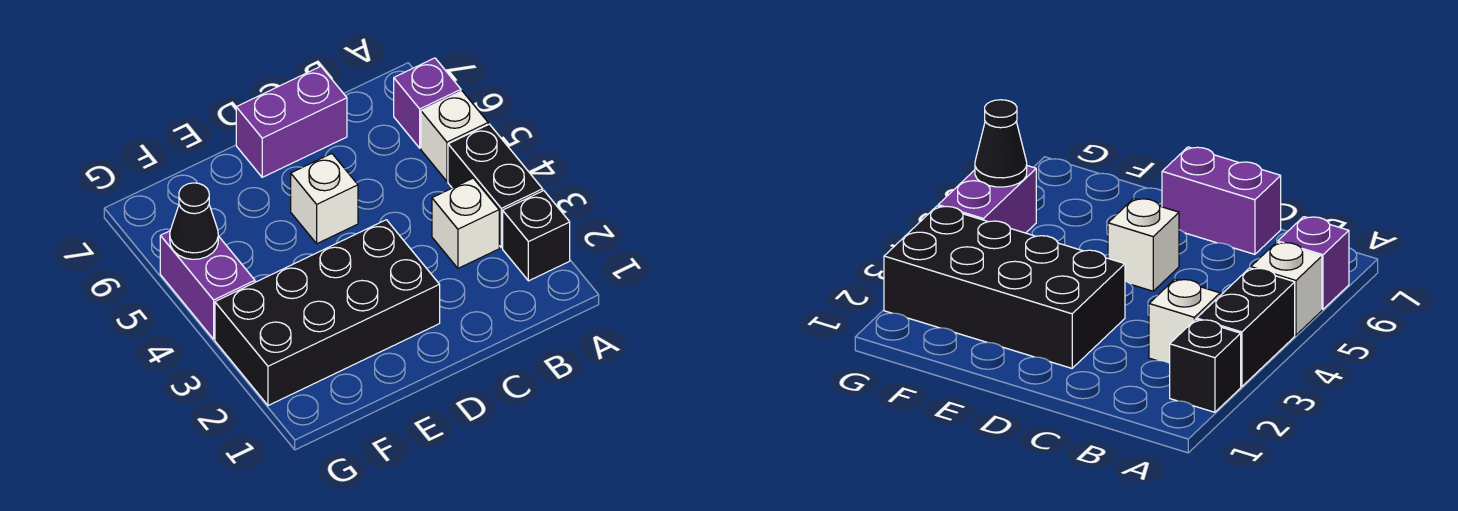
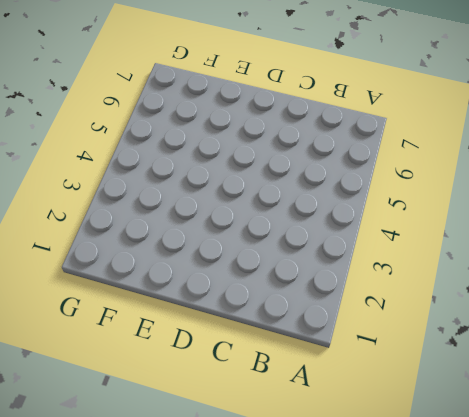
none -> black brick A2 level 1
none -> black brick A3:A4 level 1

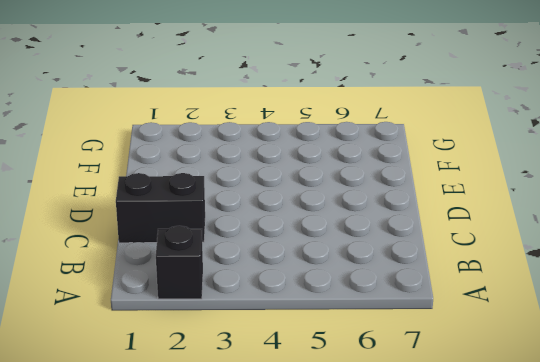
black brick C1:C2 level 1 -> black brick A3:A4 level 1
none -> white brick A5 level 1
none -> purple brick A6 level 1

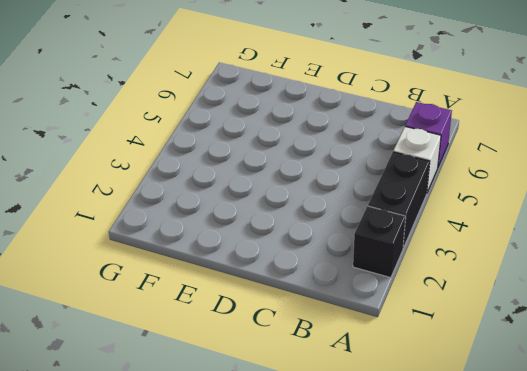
none -> white brick B3 level 1
none -> purple brick C7:D7 level 1

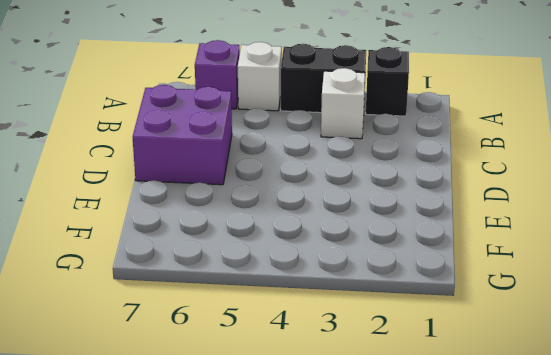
purple brick C6:D7 level 1 -> purple brick C7:D7 level 1
none -> black brick D2:G3 level 1
none -> white brick D5 level 1

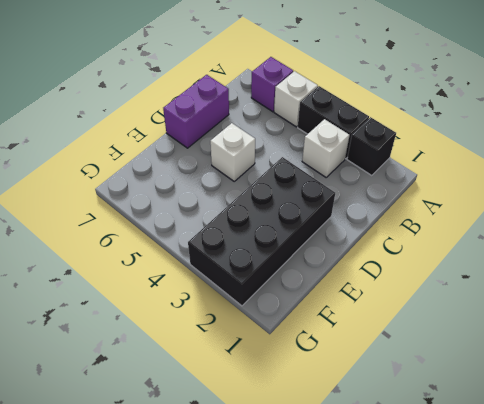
none -> purple brick G4:G5 level 1
none -> black cone G5 level 2

